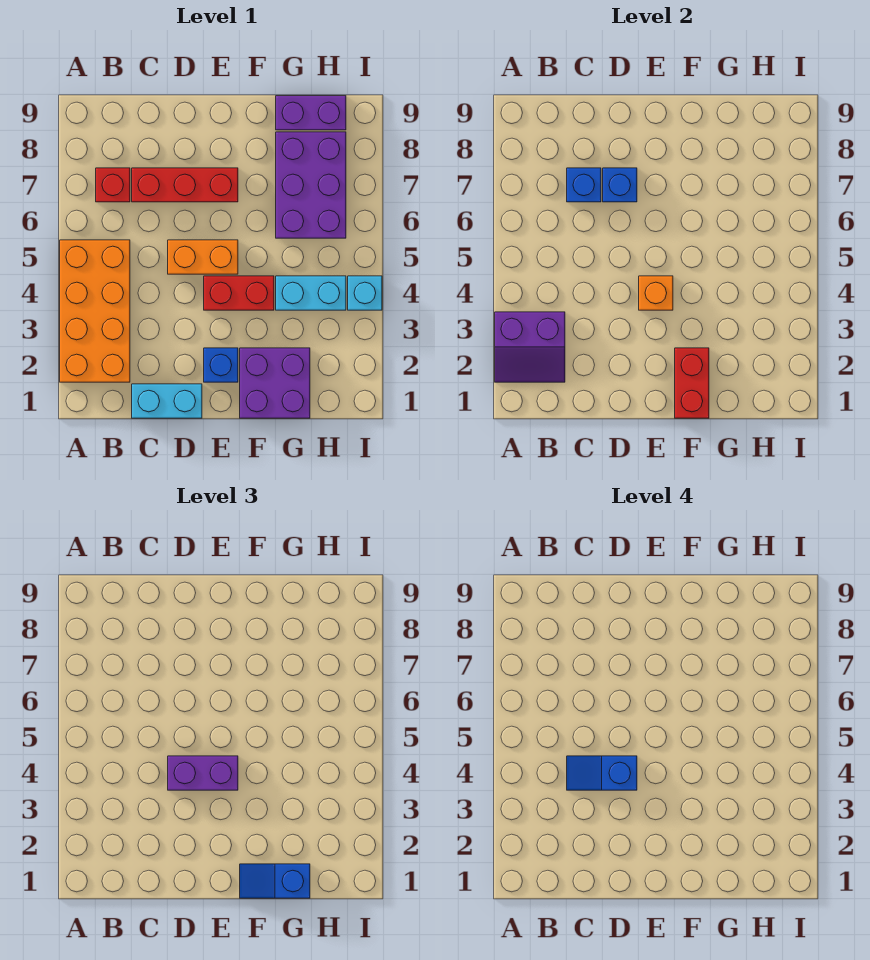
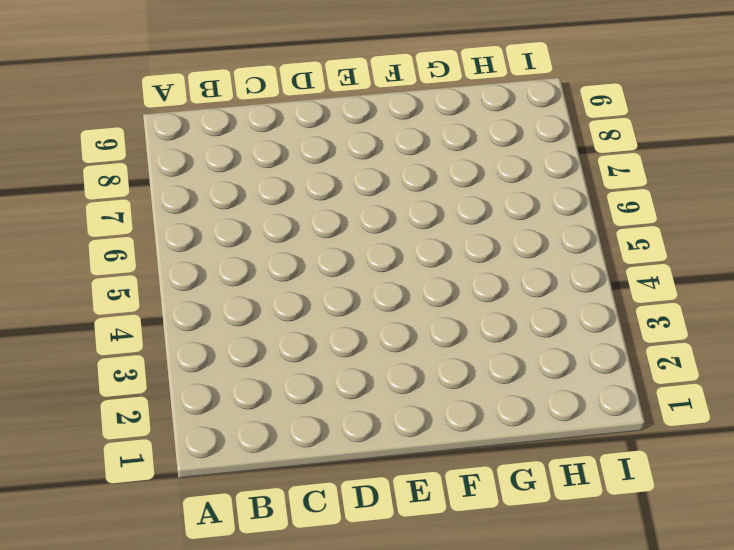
none -> orange brick A2:B5 level 1
none -> red brick B7 level 1
none -> cyan brick C1:D1 level 1

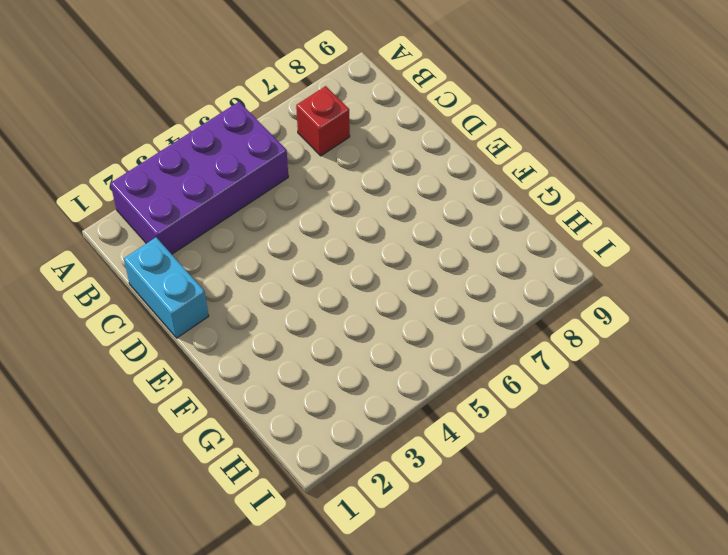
purple brick A2:B5 level 1 -> orange brick A2:B5 level 1
none -> red brick C7:E7 level 1
none -> orange brick D5:E5 level 1
none -> blue brick E2 level 1

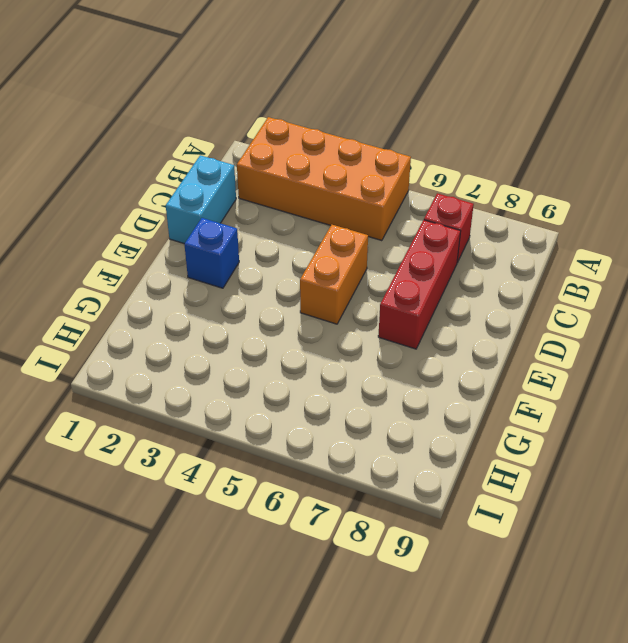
none -> red brick E4:F4 level 1
none -> purple brick F1:G2 level 1
none -> cyan brick G4:H4 level 1

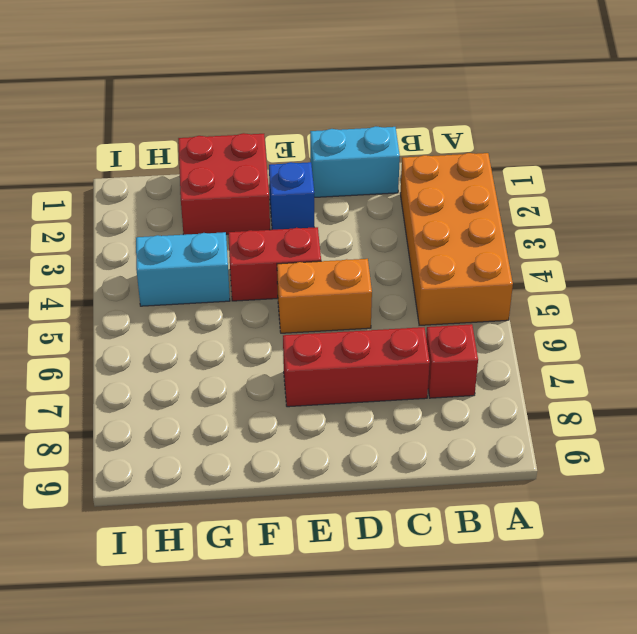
red brick F1:G2 level 1 -> purple brick F1:G2 level 1
none -> purple brick G6:H8 level 1
none -> purple brick G9:H9 level 1
none -> cyan brick I4 level 1

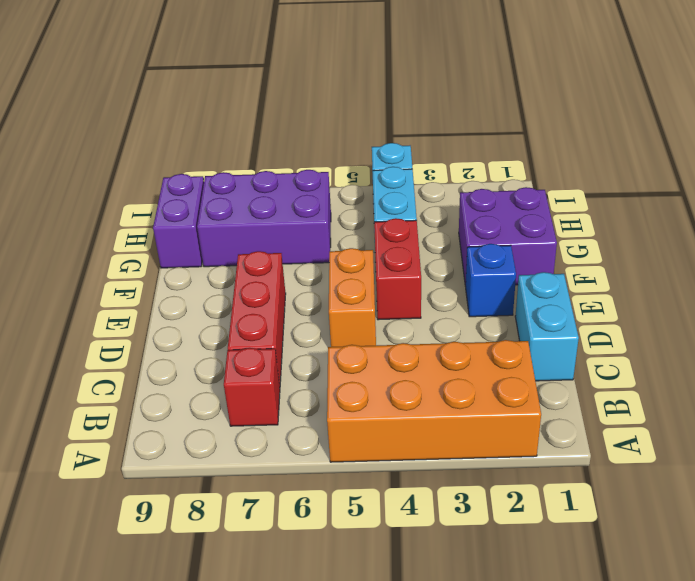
none -> purple slope A2:B3 level 2 top 3
none -> blue brick C7 level 2
none -> blue brick D7 level 2

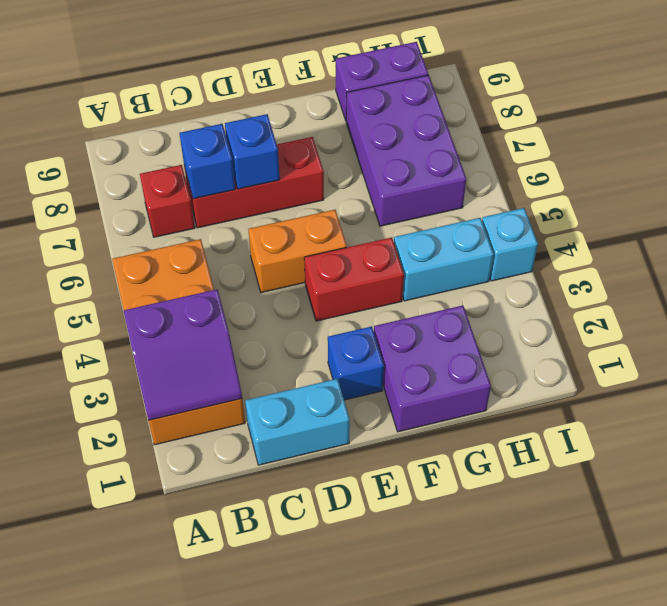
none -> orange brick E4 level 2
none -> red brick F1:F2 level 2
none -> purple brick D4:E4 level 3

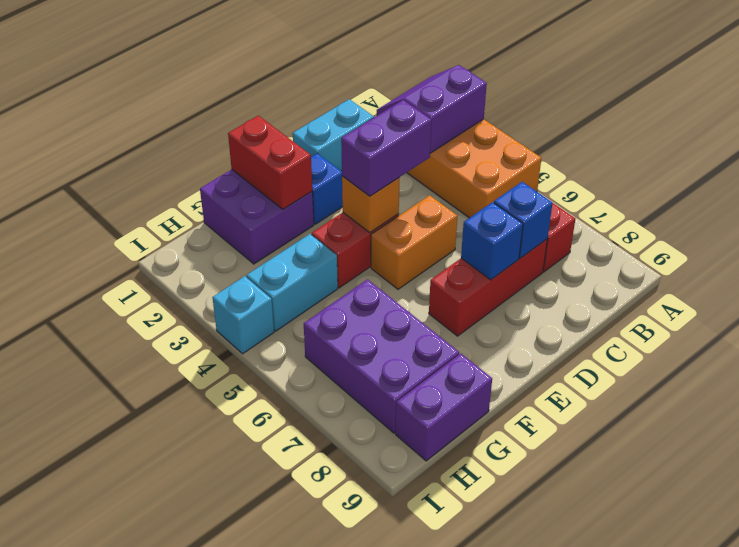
none -> blue slope F1:G1 level 3 top G
none -> blue slope C4:D4 level 4 top D

